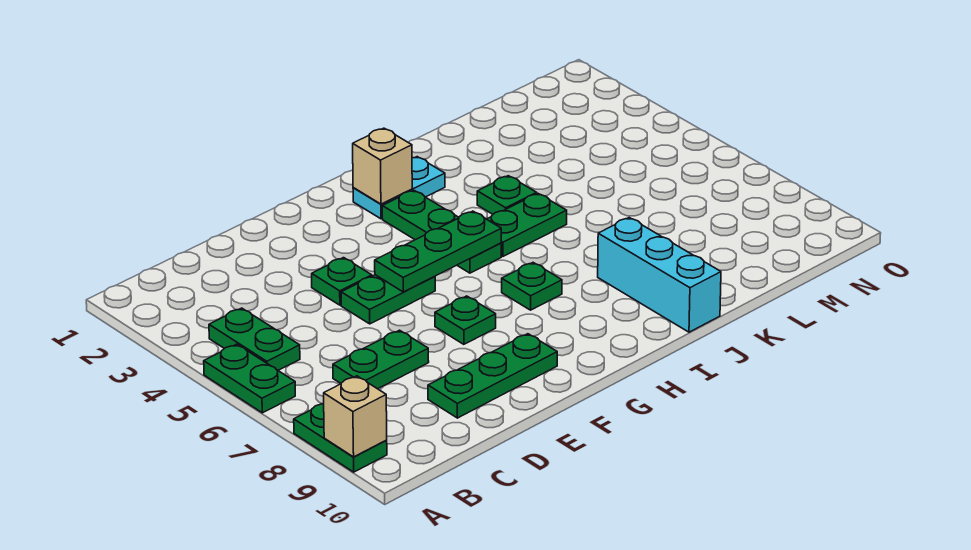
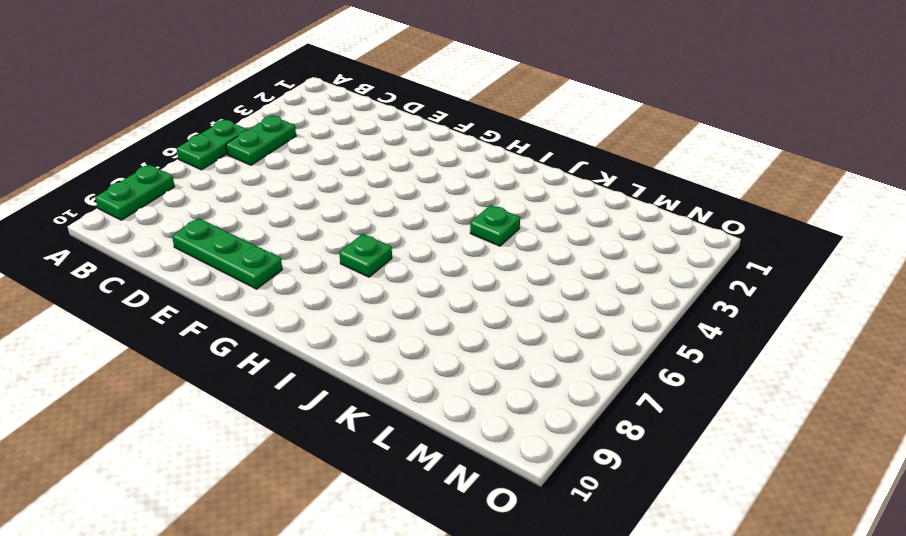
none -> green plate C7:D7 level 1
none -> green plate E4 level 1
none -> green plate E5:F5 level 1

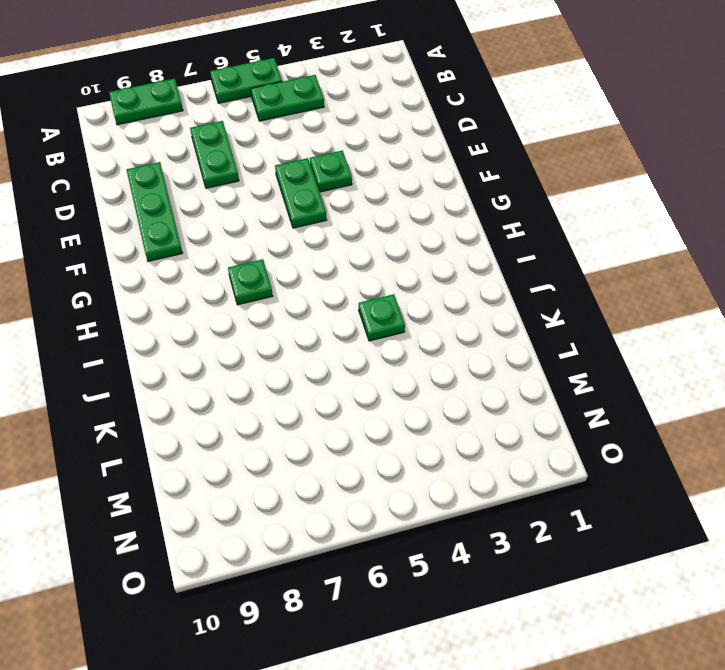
none -> green plate F7 level 1
none -> cyan plate H2:I2 level 1
none -> green plate H3:H5 level 1

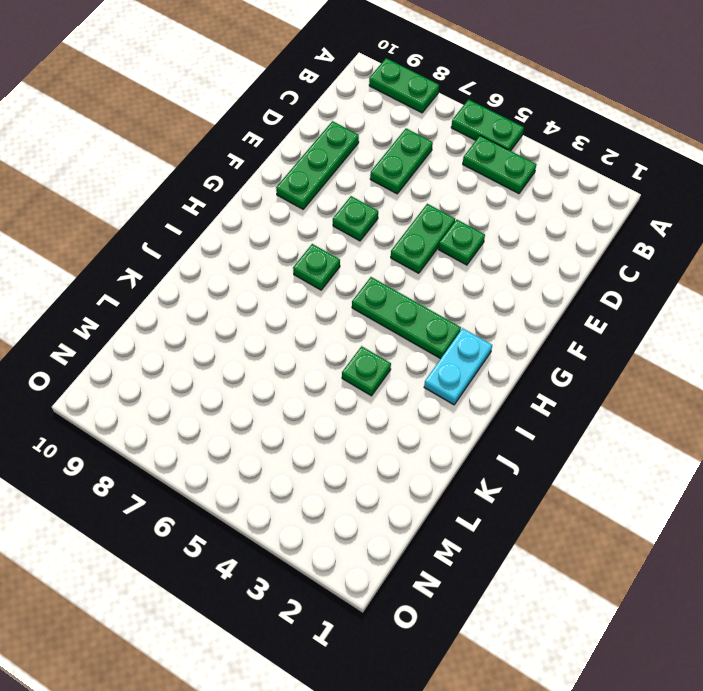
none -> green plate I5:J5 level 1
none -> cyan brick J8:J10 level 1
none -> tan brick A9 level 2

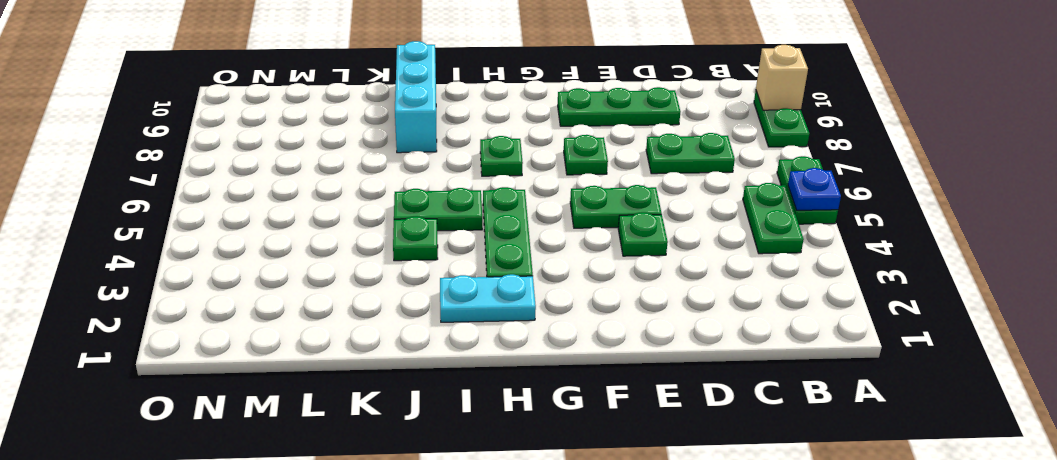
blue plate A5 level 2 -> none
none -> green plate F5:H5 level 2
none -> tan brick H2 level 2

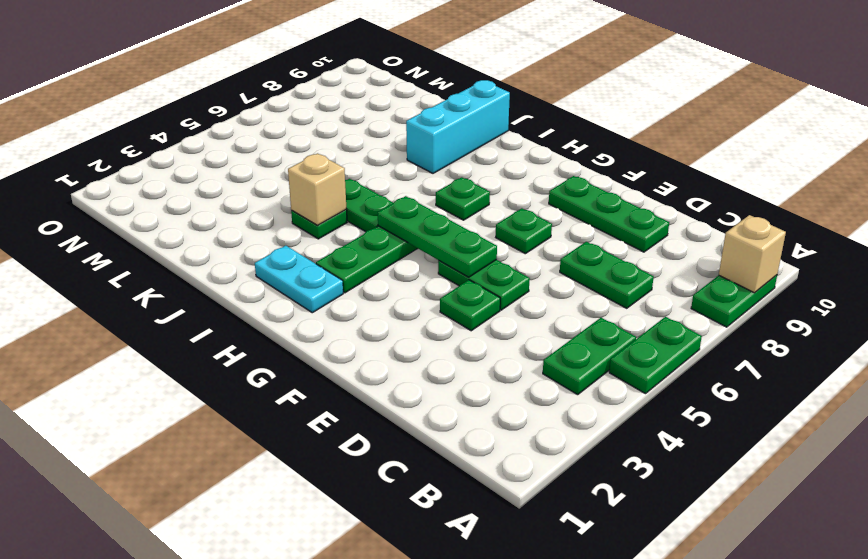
tan brick J4 level 2 -> tan brick H2 level 2

